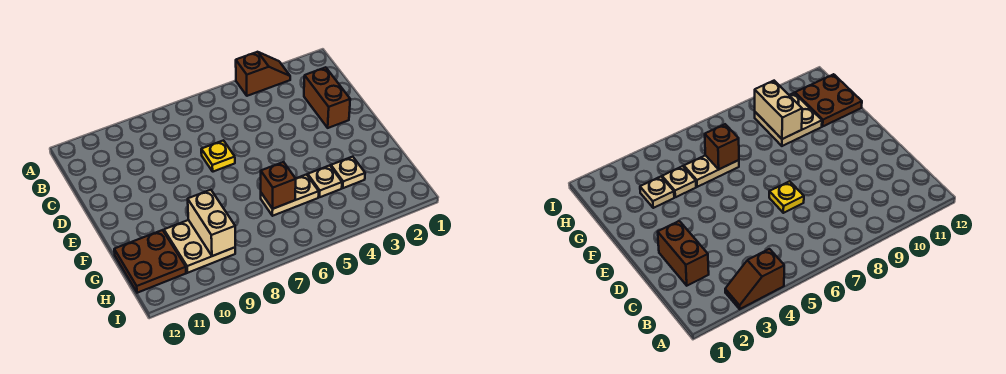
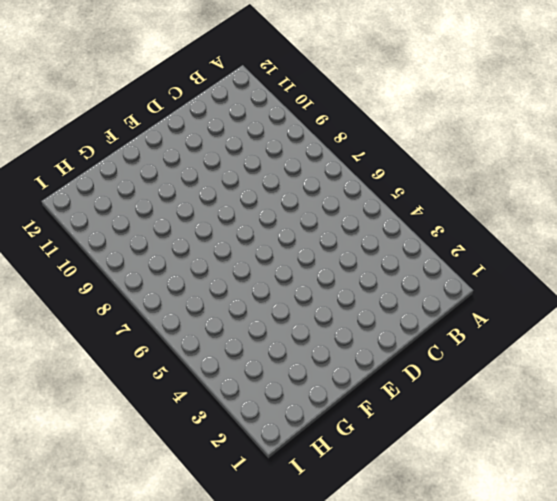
none -> brown slope A3:A4 level 1 top 4
none -> brown brick C2:D2 level 1

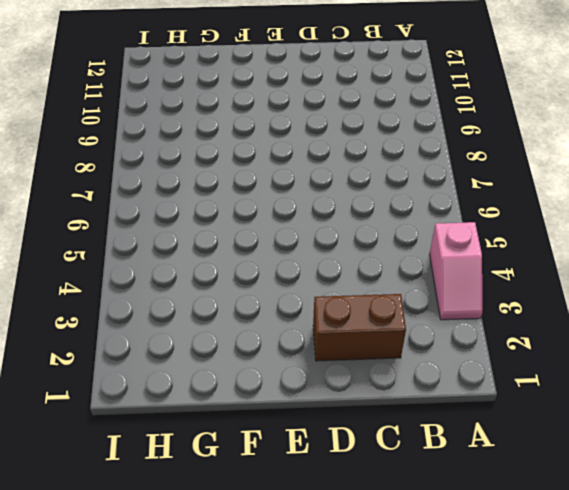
pink slope A3:A4 level 1 top 4 -> brown slope A3:A4 level 1 top 4
none -> yellow plate D7 level 1
none -> tan plate G3 level 1

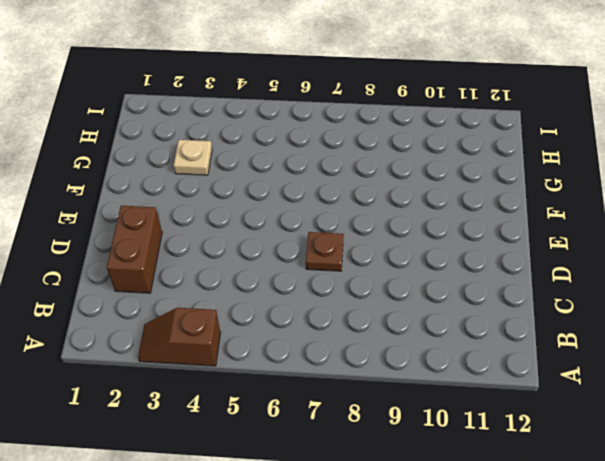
brown plate D7 level 1 -> yellow plate D7 level 1
none -> tan plate G4 level 1
none -> tan plate G5:G6 level 1

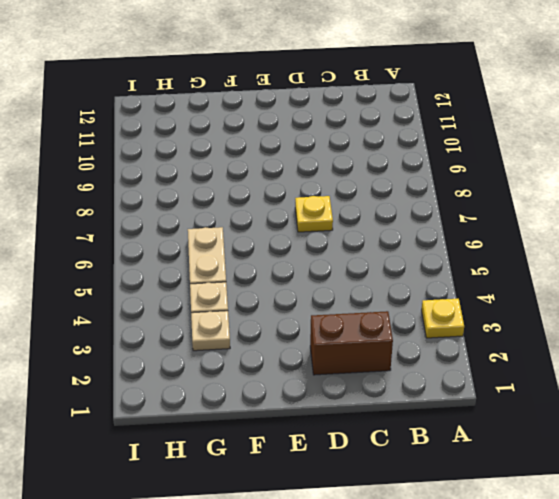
yellow plate A3 level 1 -> brown slope A3:A4 level 1 top 4
none -> tan plate G9:H10 level 1
none -> brown plate G11:H12 level 1

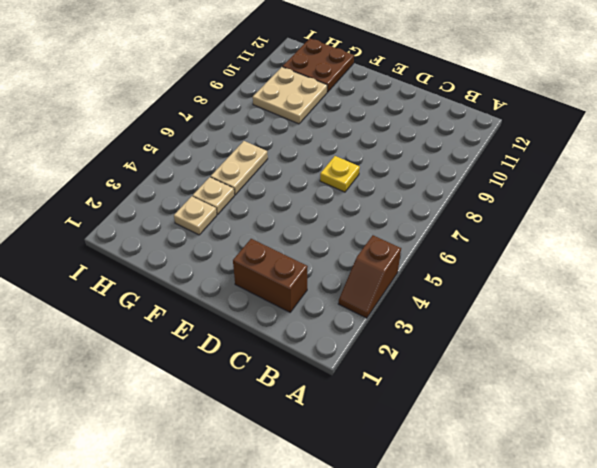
none -> brown brick G6 level 2
none -> tan brick G9:H9 level 2

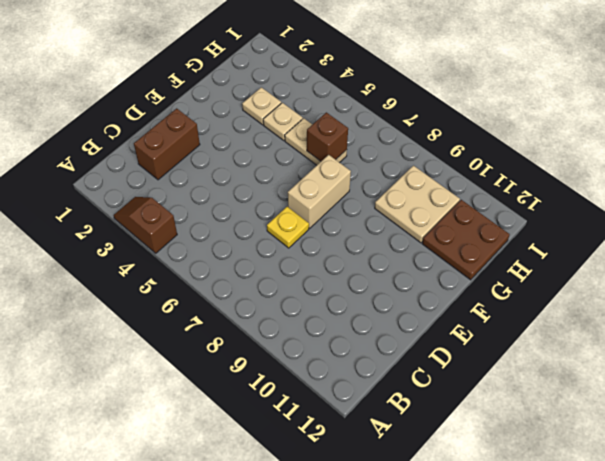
tan brick E7:F7 level 1 -> tan brick G9:H9 level 2

